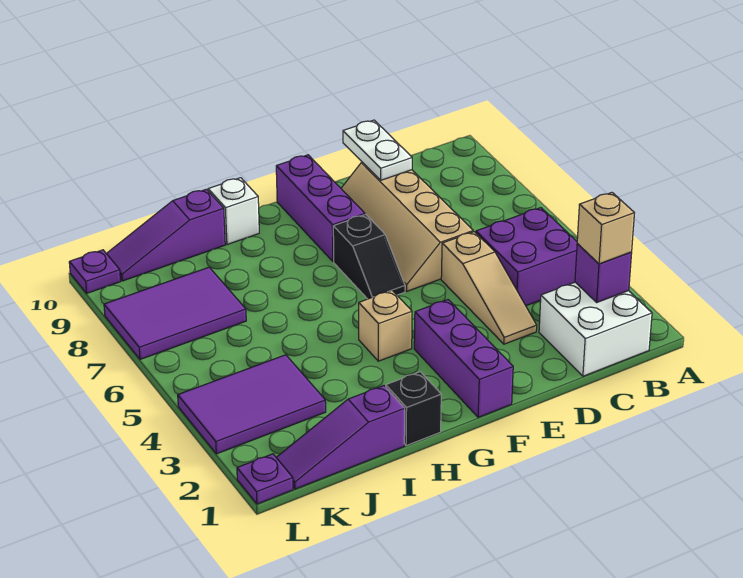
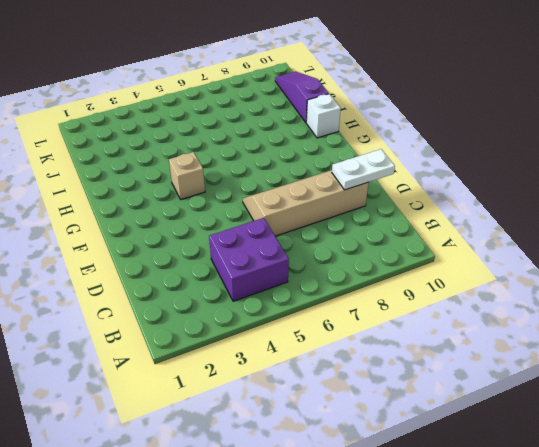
none -> white brick B1:C2 level 1
none -> tan slope D3:D5 level 1 top 5
none -> purple brick F1:F3 level 1

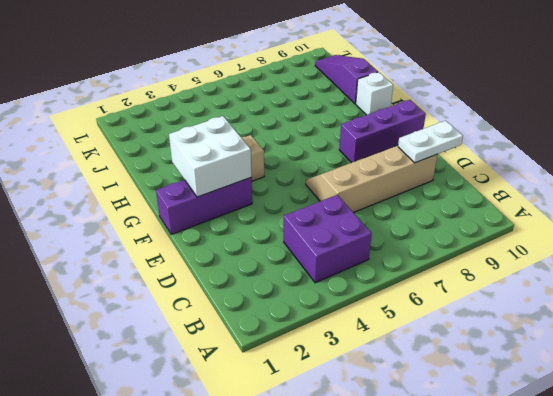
white brick F2:G3 level 2 -> white brick B1:C2 level 1
none -> tan slope D3:D5 level 1 top 5
none -> black slope F6:F7 level 1 top 7
none -> black brick H1 level 1

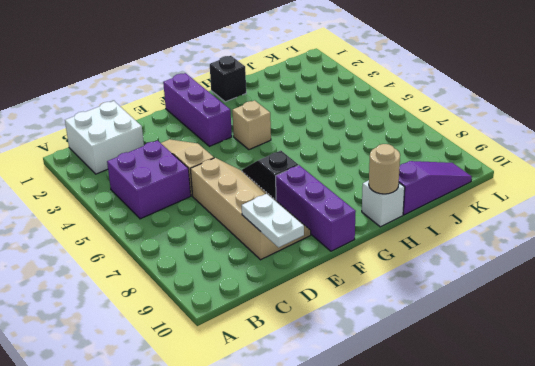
tan round brick H10 level 2 -> none
none -> purple slope I1:K1 level 1 top I
none -> purple tile J3:L4 level 1
none -> purple tile J7:L8 level 1

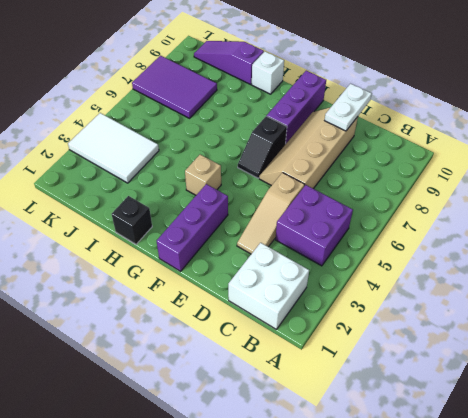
white tile J3:L4 level 1 -> purple tile J3:L4 level 1
none -> purple slope I1:K1 level 1 top I
none -> purple plate L1 level 1
none -> purple plate L10 level 1

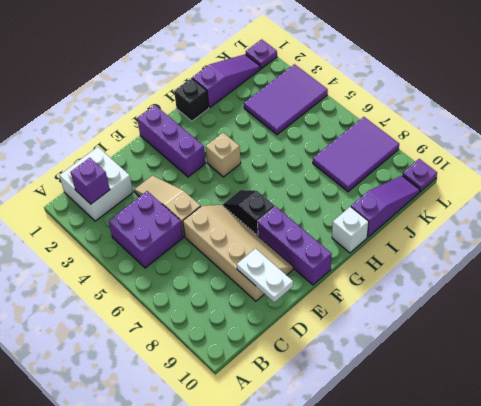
none -> tan brick B2 level 3

